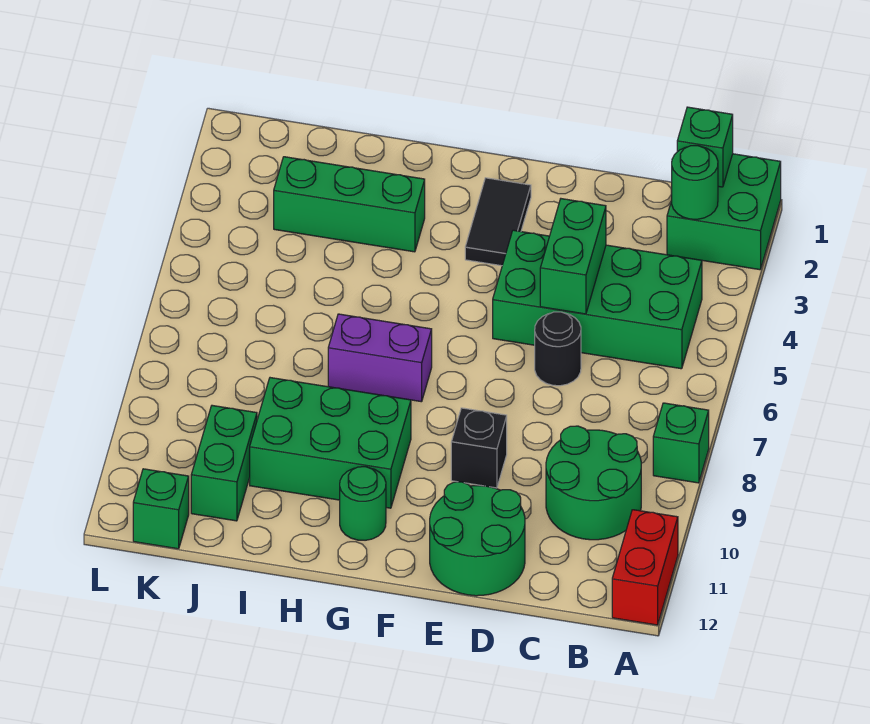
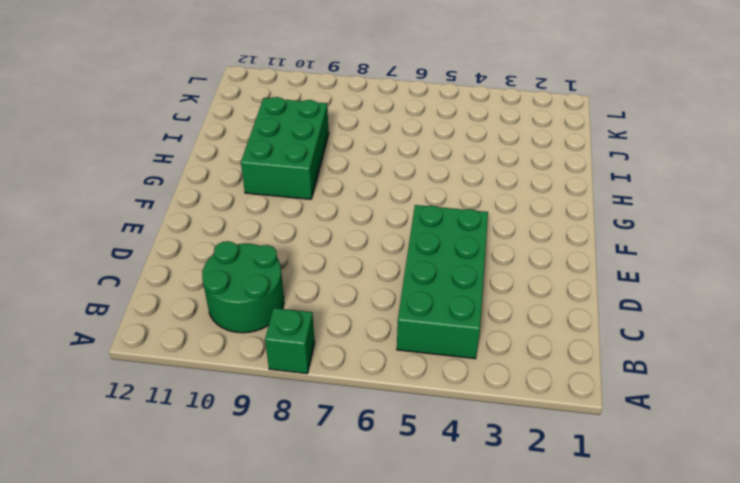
none -> green brick A1:B2 level 1
none -> red brick A11:A12 level 1
none -> black round brick D6 level 1

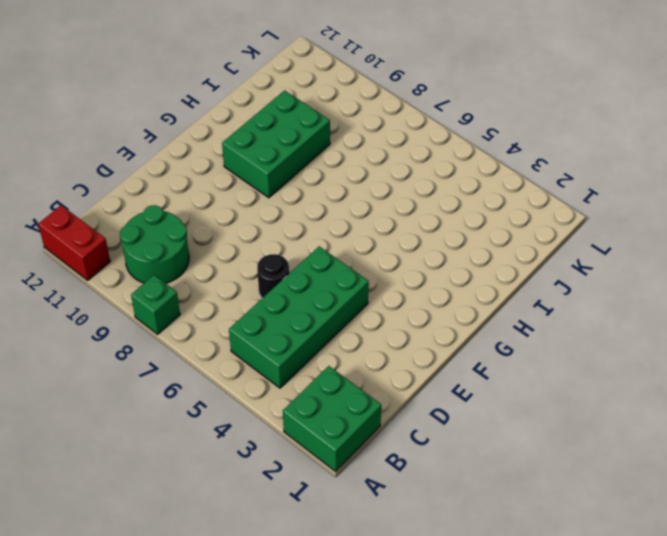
none -> green round brick D11:E12 level 1
none -> black brick E9 level 1
none -> black tile F2:F3 level 1

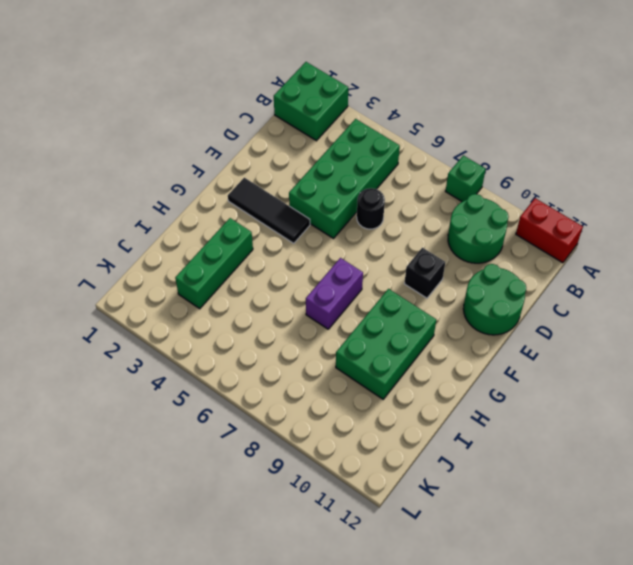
black tile F2:F4 level 1 -> black tile F2:F3 level 1
none -> green round brick G11 level 1
none -> green brick J10:J11 level 1
none -> green brick K12 level 1

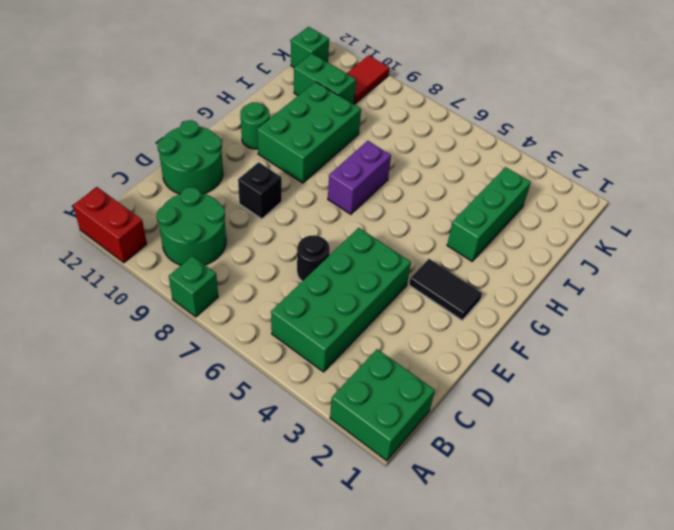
red tile K10:L10 level 1 -> none
none -> green brick B1 level 2
none -> green round brick B2 level 2
none -> green brick D4:D5 level 2

